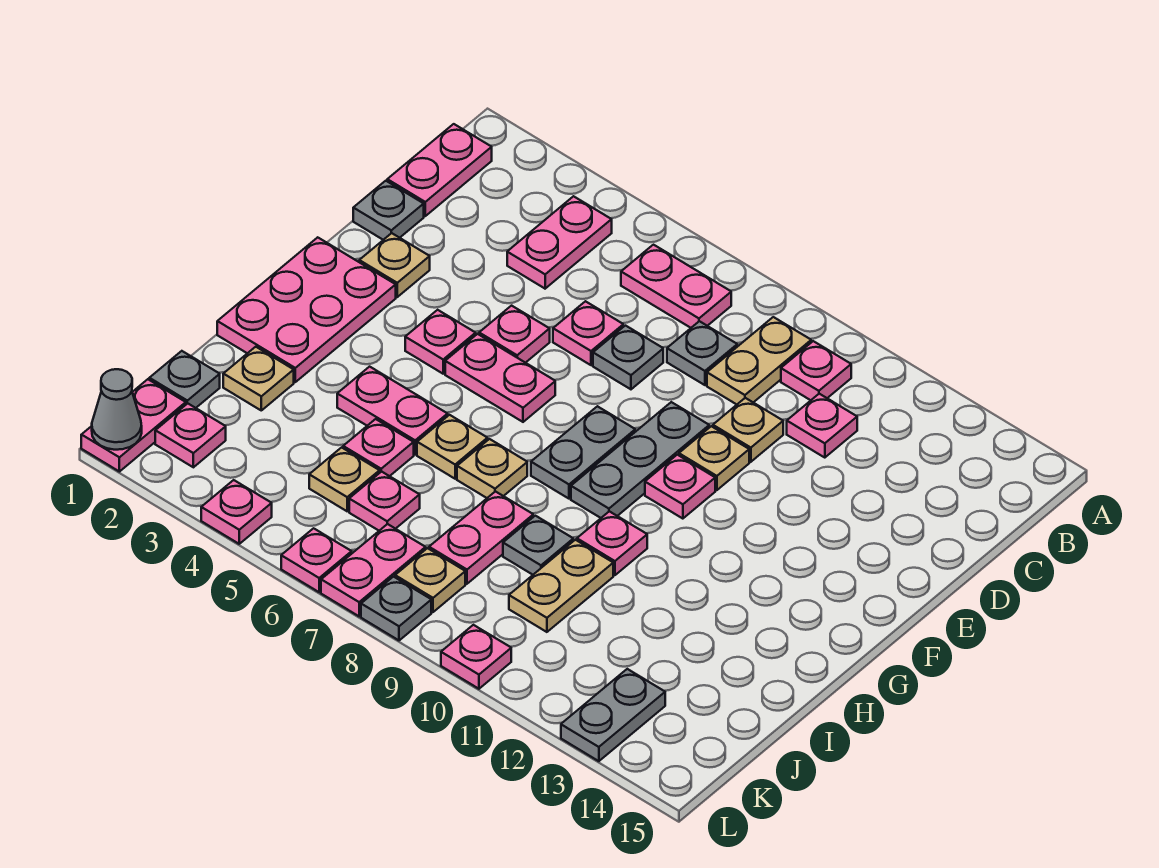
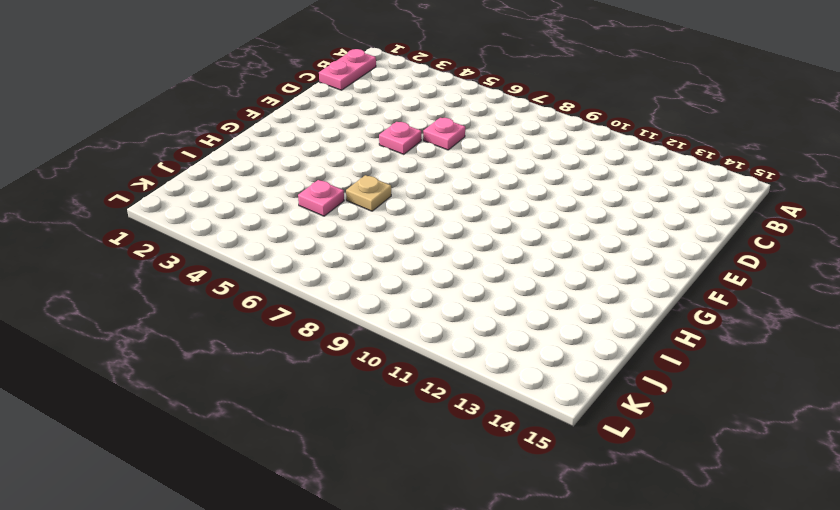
none -> pink plate B4:C4 level 1
none -> pink plate B6:B7 level 1
none -> tan plate B9:C9 level 1
none -> pink plate B10 level 1

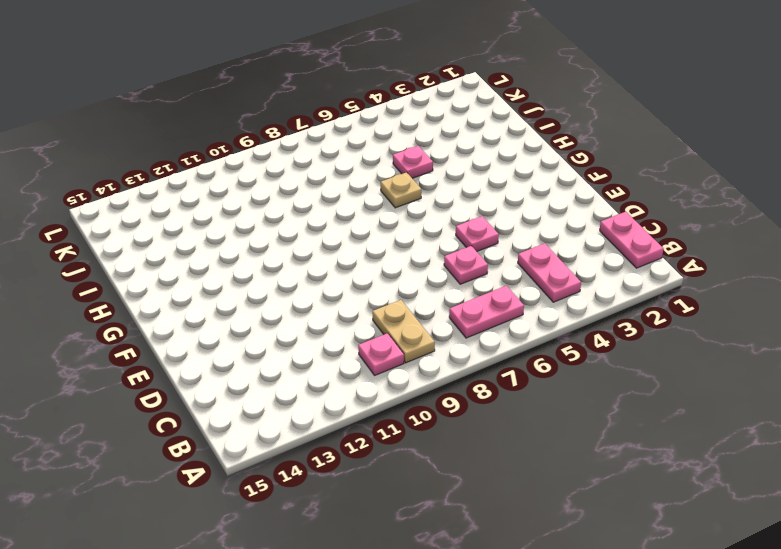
none -> grey plate C8 level 1
none -> pink plate C11 level 1
none -> grey plate D1 level 1
none -> grey plate D7 level 1

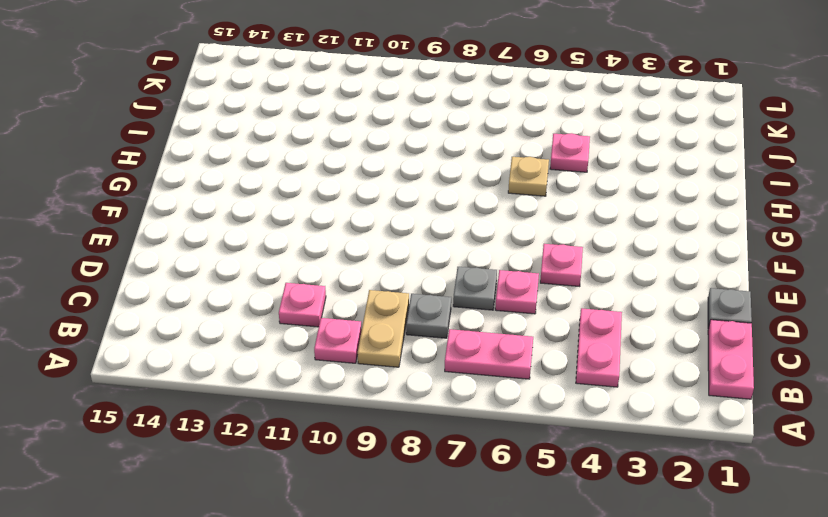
none -> tan plate D10 level 1
none -> tan plate E2 level 1
none -> grey plate E9:G9 level 1
none -> tan plate E10 level 1

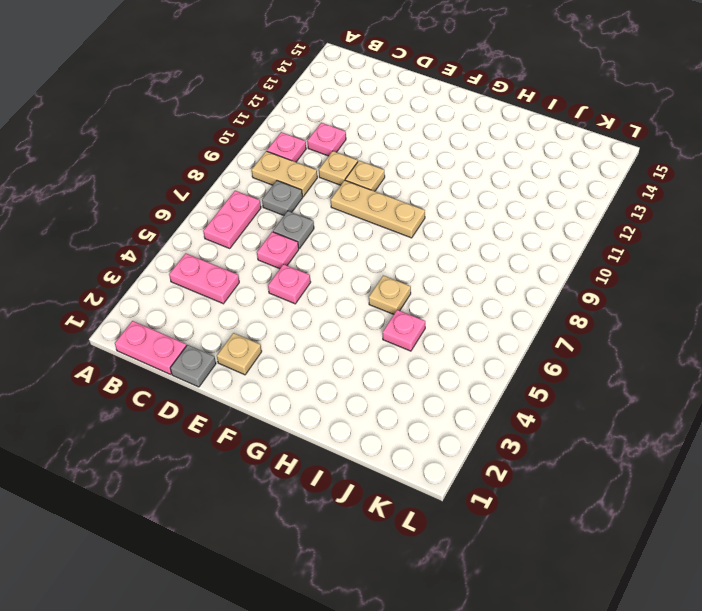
tan plate E9:G9 level 1 -> grey plate E9:G9 level 1
none -> pink plate F1:H2 level 1
none -> pink plate F4 level 1
none -> pink plate F5:F6 level 1
none -> grey plate F8:G8 level 1

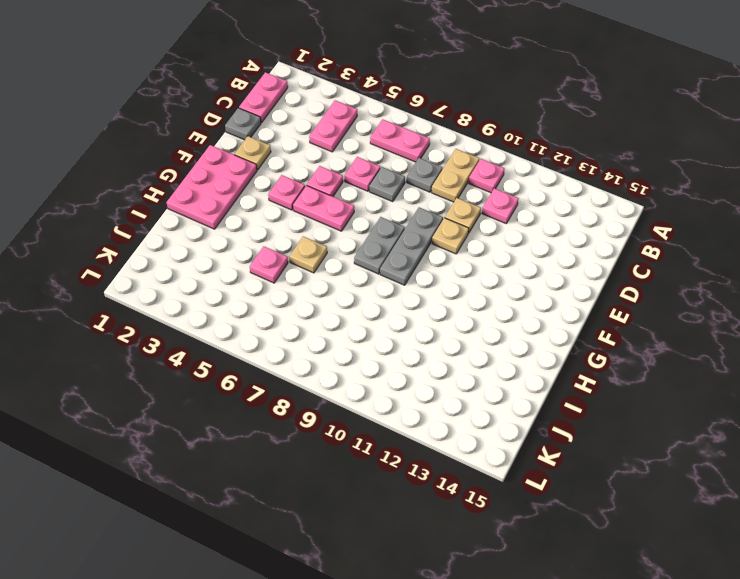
none -> pink plate F10 level 1
none -> pink plate H4:H5 level 1
none -> tan plate H7 level 1
none -> pink plate H10 level 1

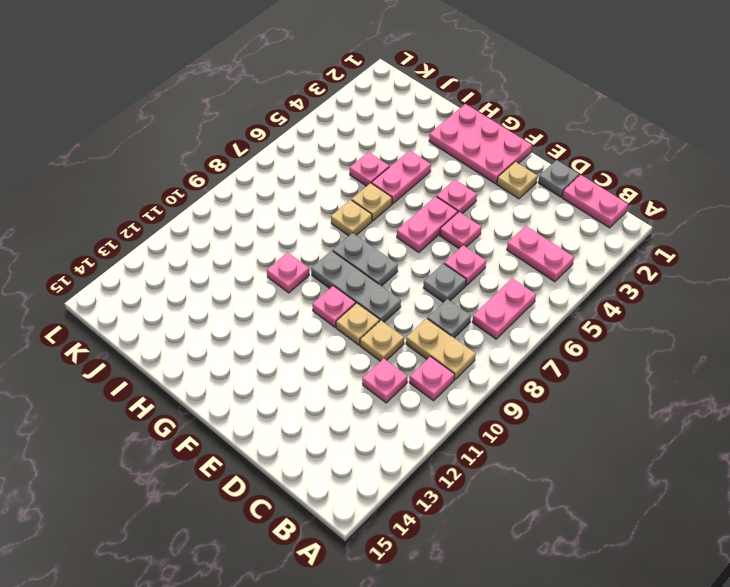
none -> tan plate I2 level 1
none -> pink plate I8:J8 level 1
none -> grey plate I9 level 1
none -> tan plate I10:J10 level 1

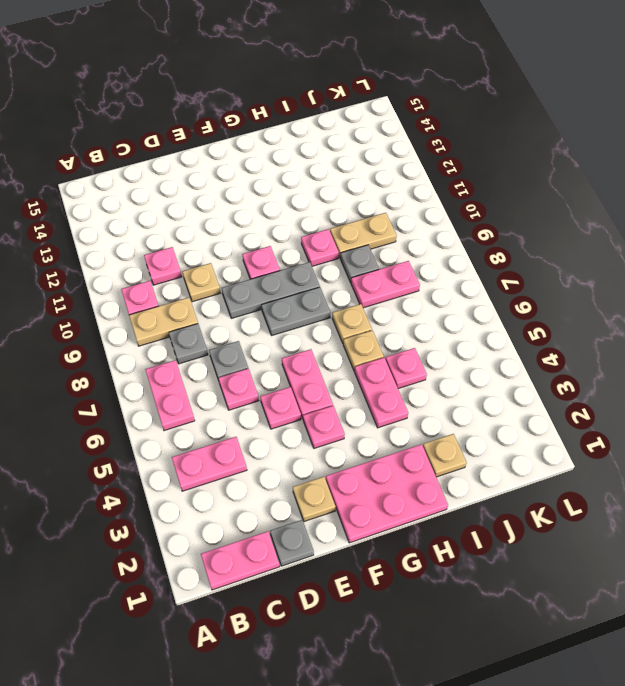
none -> tan plate E10 level 1
none -> grey plate J1 level 1
none -> tan plate J5 level 1
none -> pink plate J6 level 1

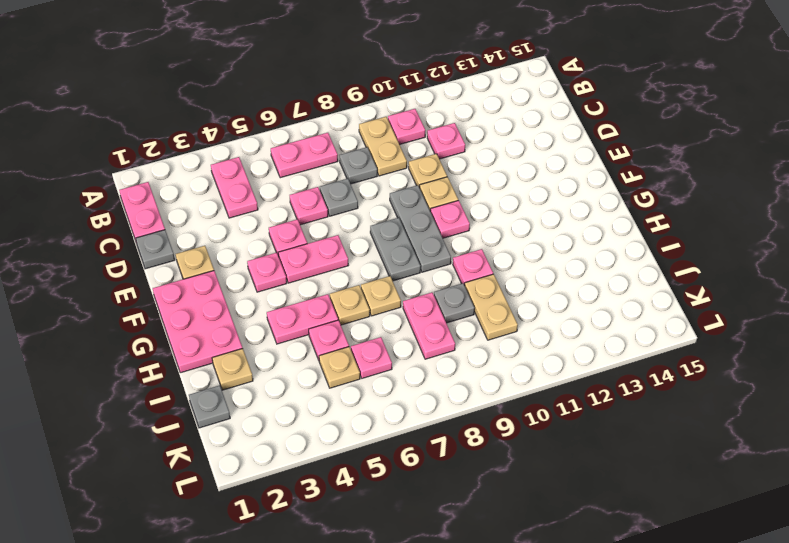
none -> pink plate K1:L1 level 1
none -> pink plate K2 level 1
none -> pink plate K7:L7 level 1
none -> tan plate K8 level 1

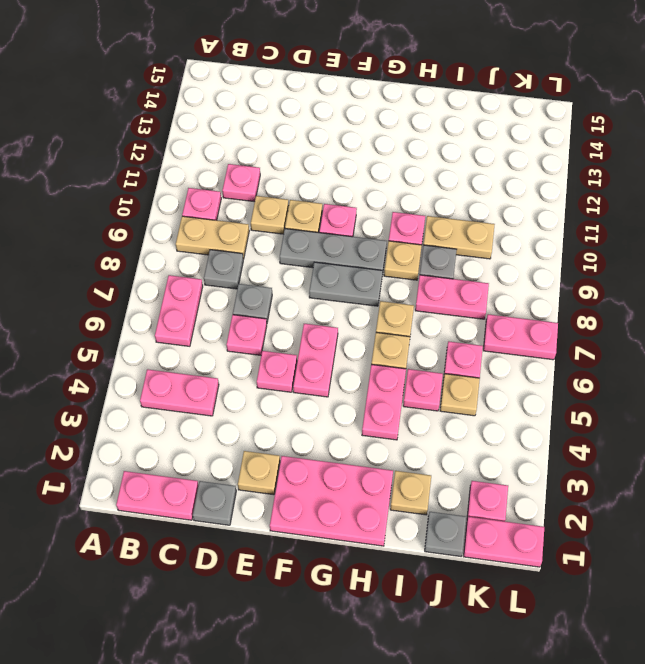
tan plate H9 level 1 -> tan plate K8 level 1
none -> pink plate F4 level 1
none -> grey plate K13:L13 level 1
none -> pink plate L4 level 1
none -> pink plate L6 level 1

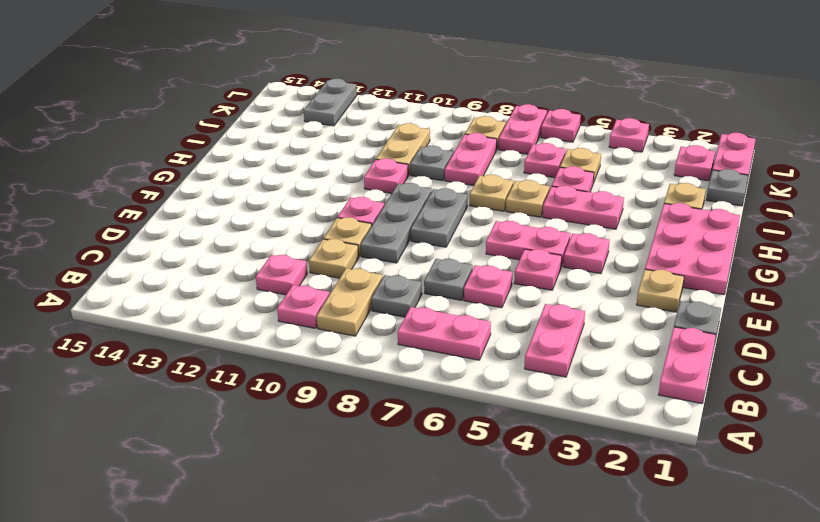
none -> grey plate L8 level 1
none -> pink plate L10 level 1
none -> grey cone L1 level 2

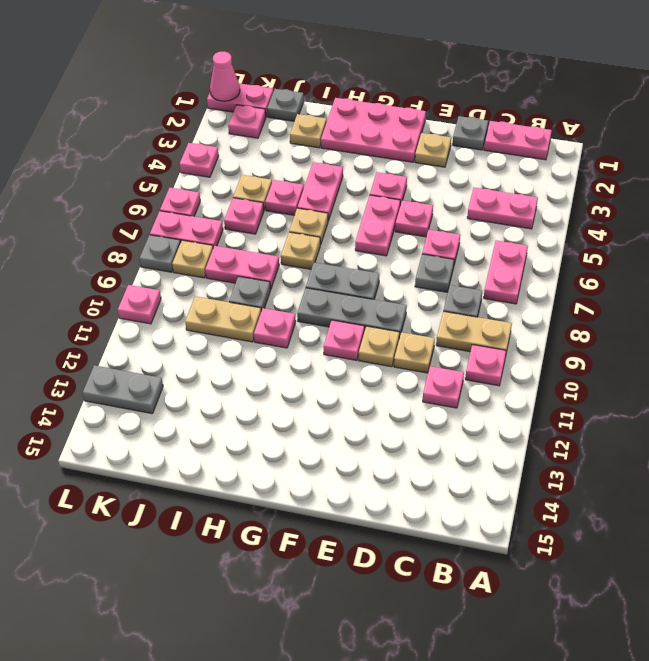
pink cone L1 level 2 -> grey cone L1 level 2

